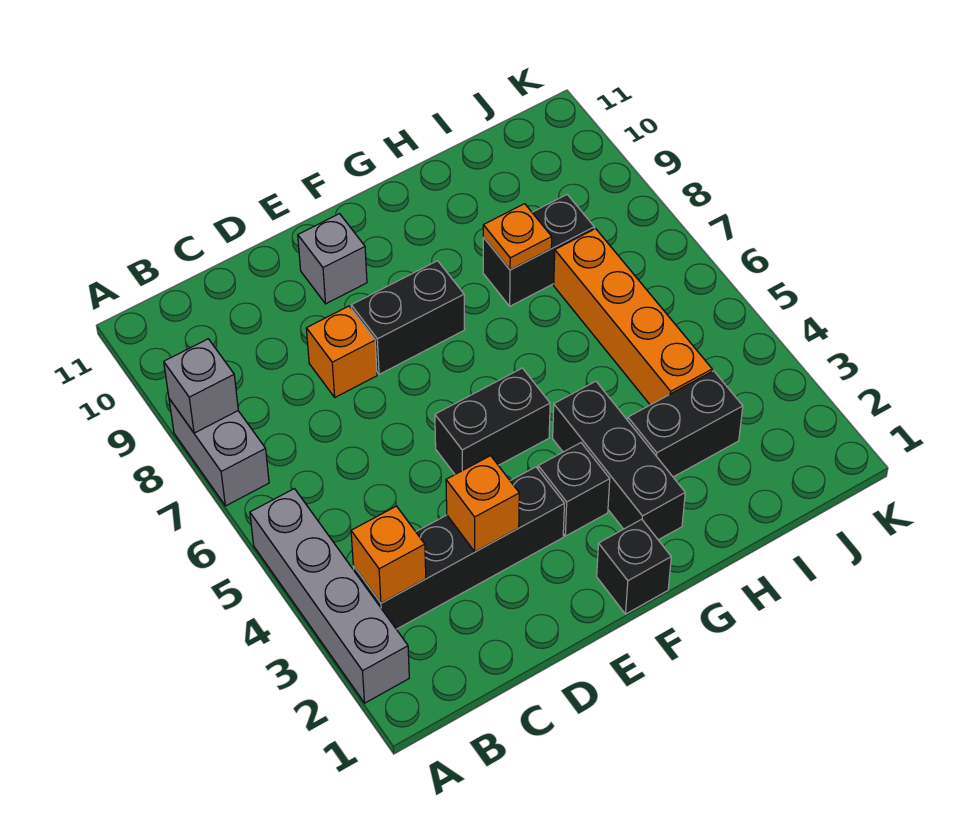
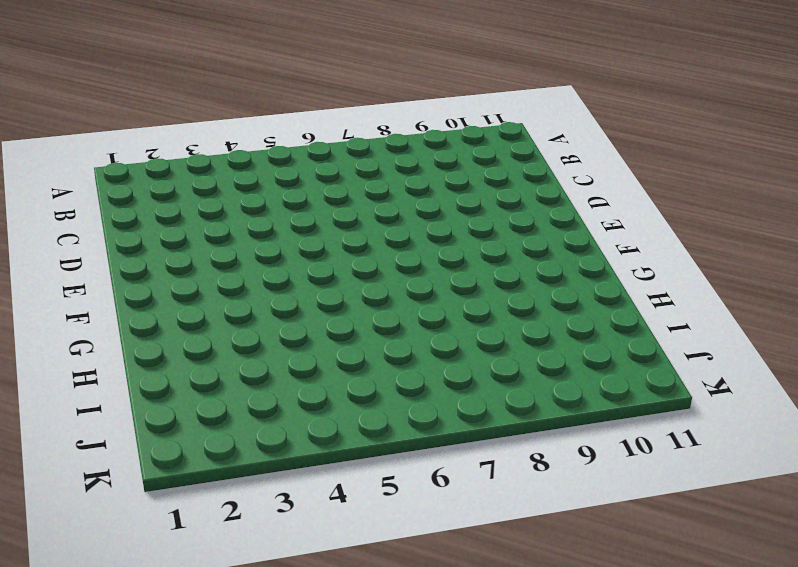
none -> grey brick A2:A5 level 1
none -> grey brick A7:A8 level 1
none -> black brick B3:E3 level 1

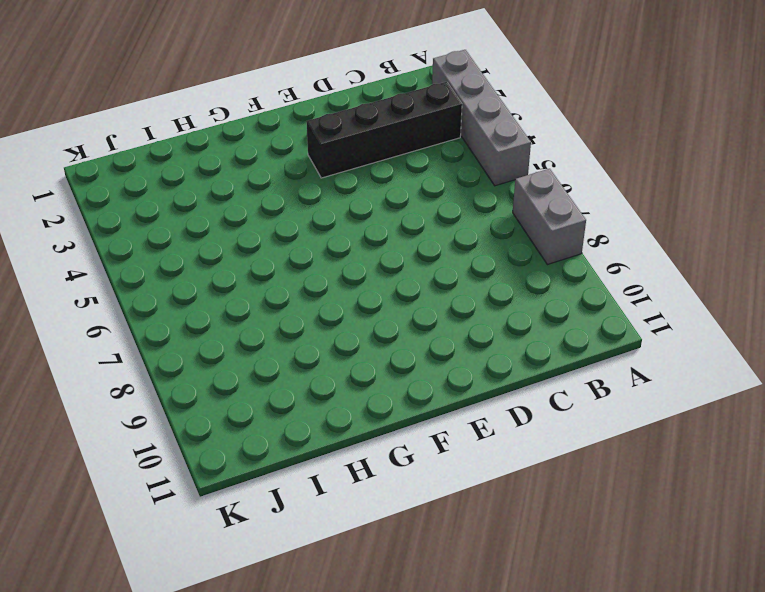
none -> orange brick D8 level 1
none -> black brick E5:F5 level 1
none -> black brick E8:F8 level 1

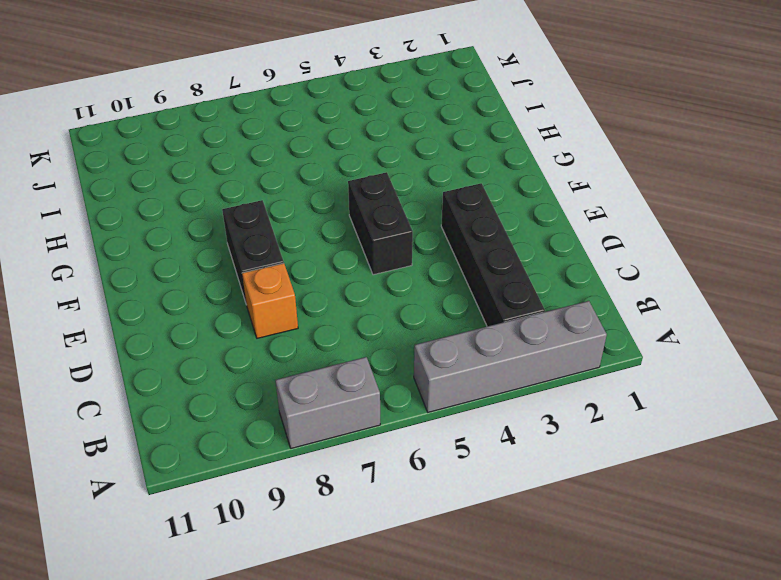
none -> grey brick E10 level 1
none -> black brick F1 level 1
none -> black brick F3 level 1

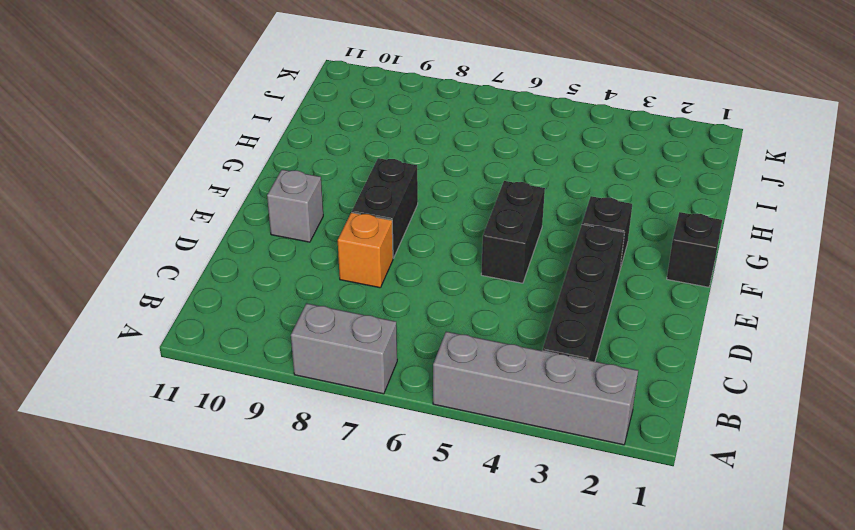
none -> black brick G2:G4 level 1
none -> black brick H3:I3 level 1
none -> black brick H8:I8 level 1

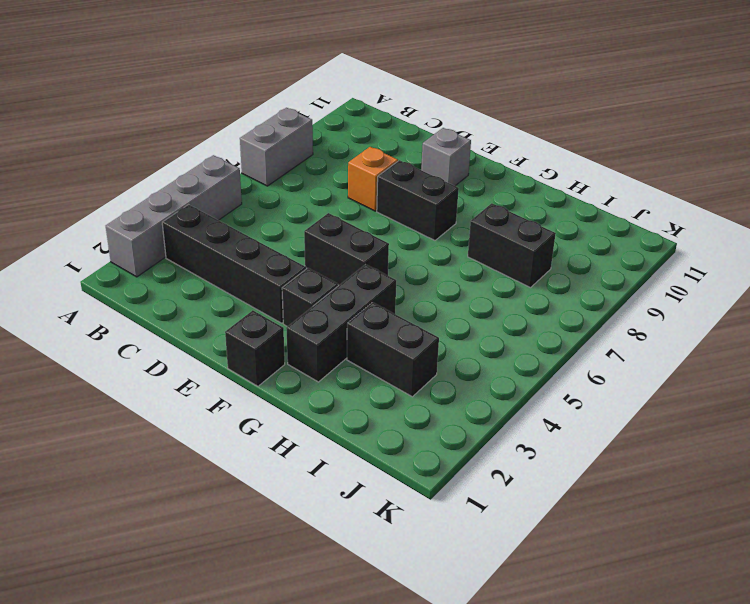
none -> orange brick I4:I7 level 1
none -> grey brick A8 level 2
none -> orange brick B3 level 2

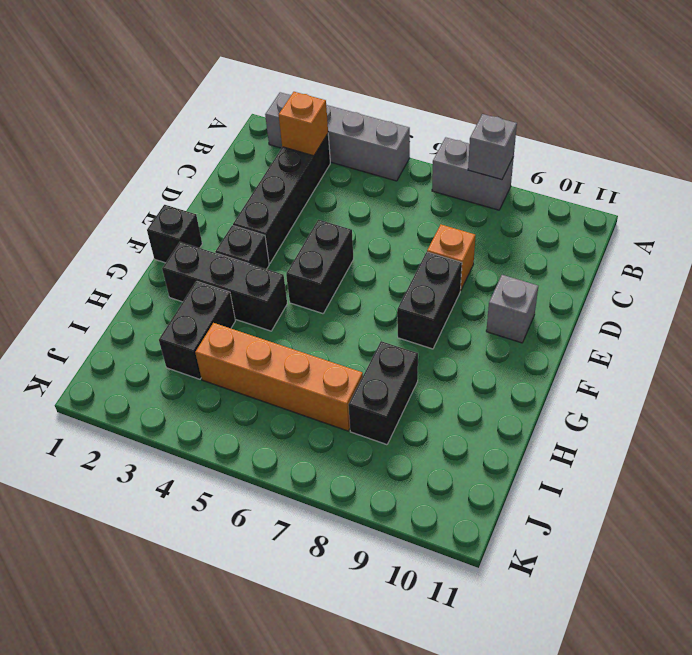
none -> orange brick D3 level 2
none -> orange plate H8 level 2

